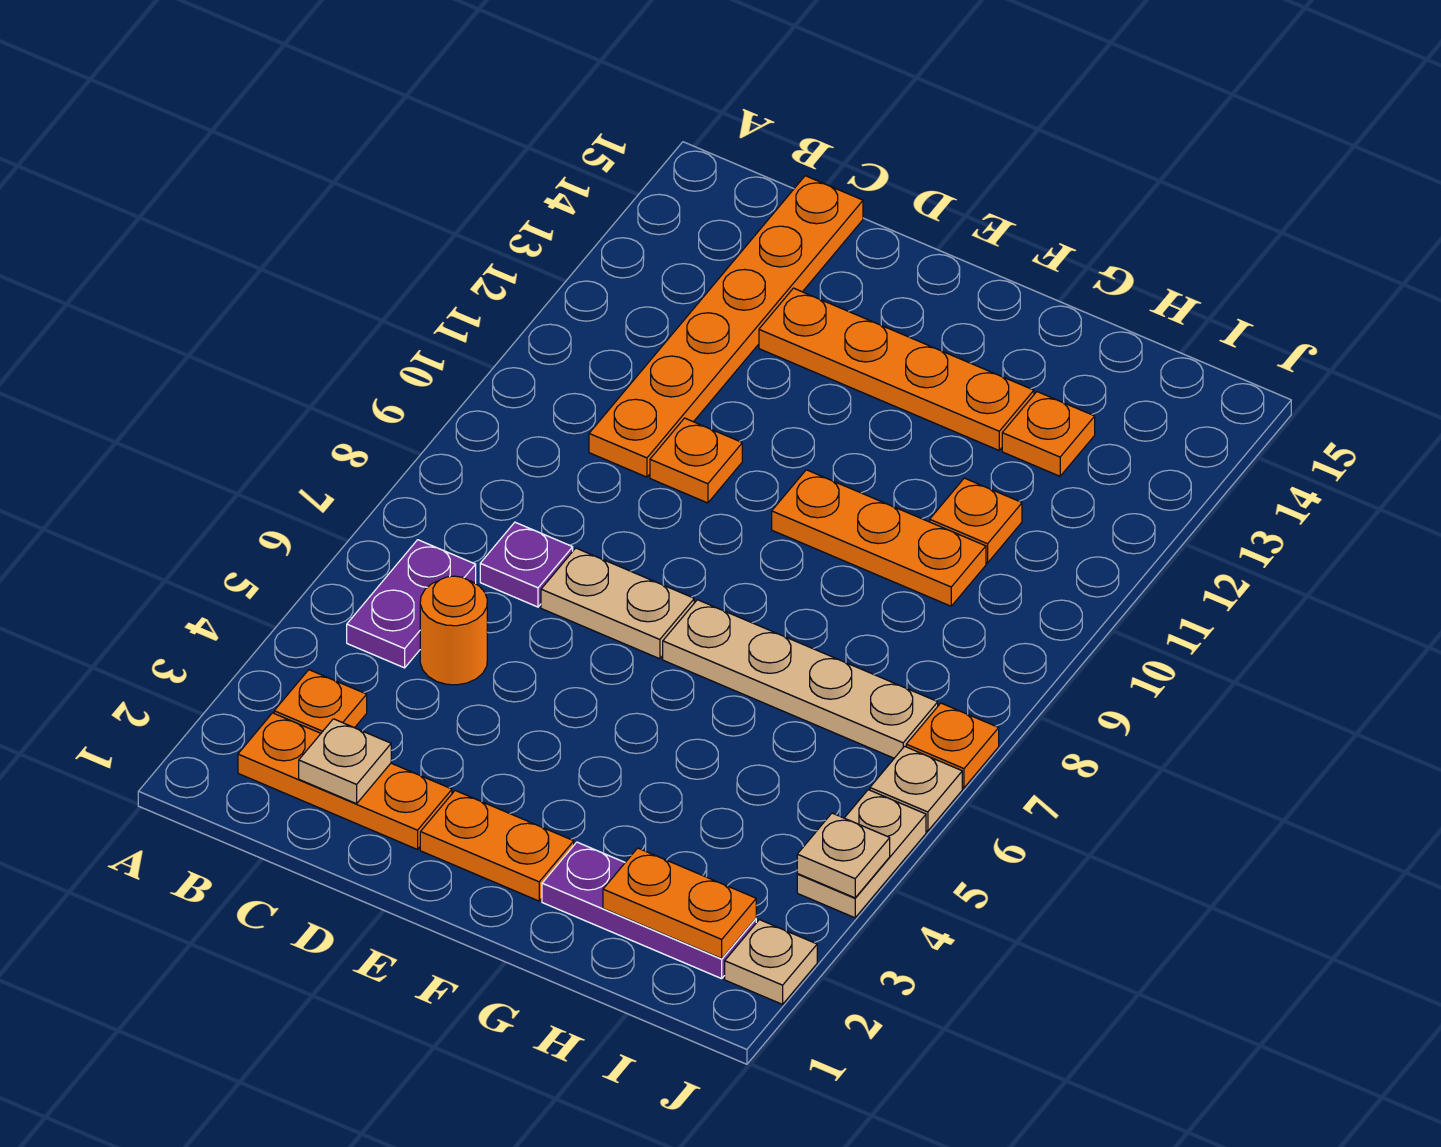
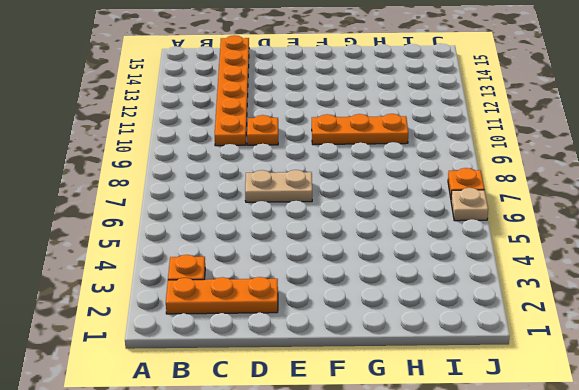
none -> purple plate B5:B6 level 1
none -> orange round brick C5 level 1
none -> purple plate C7 level 1

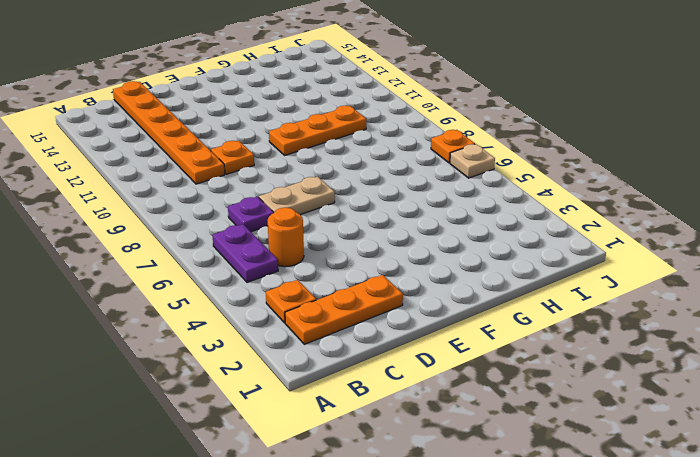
none -> orange plate D13:G13 level 1
none -> orange plate E2:F2 level 1
none -> tan plate F7:I7 level 1

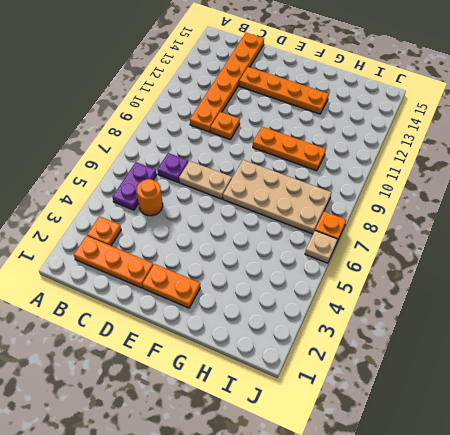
tan plate F7:I8 level 1 -> tan plate F7:I7 level 1
none -> purple plate G2:I2 level 1
none -> orange plate H11 level 1
none -> orange plate H13 level 1

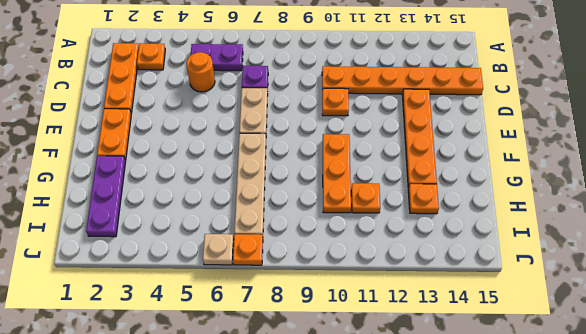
none -> tan plate J2 level 1
none -> tan plate J4:J5 level 1
none -> tan plate C2 level 2

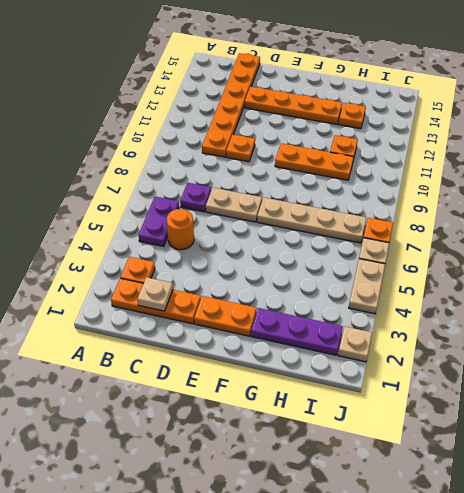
none -> orange plate H2:I2 level 2
none -> tan plate J4 level 2

